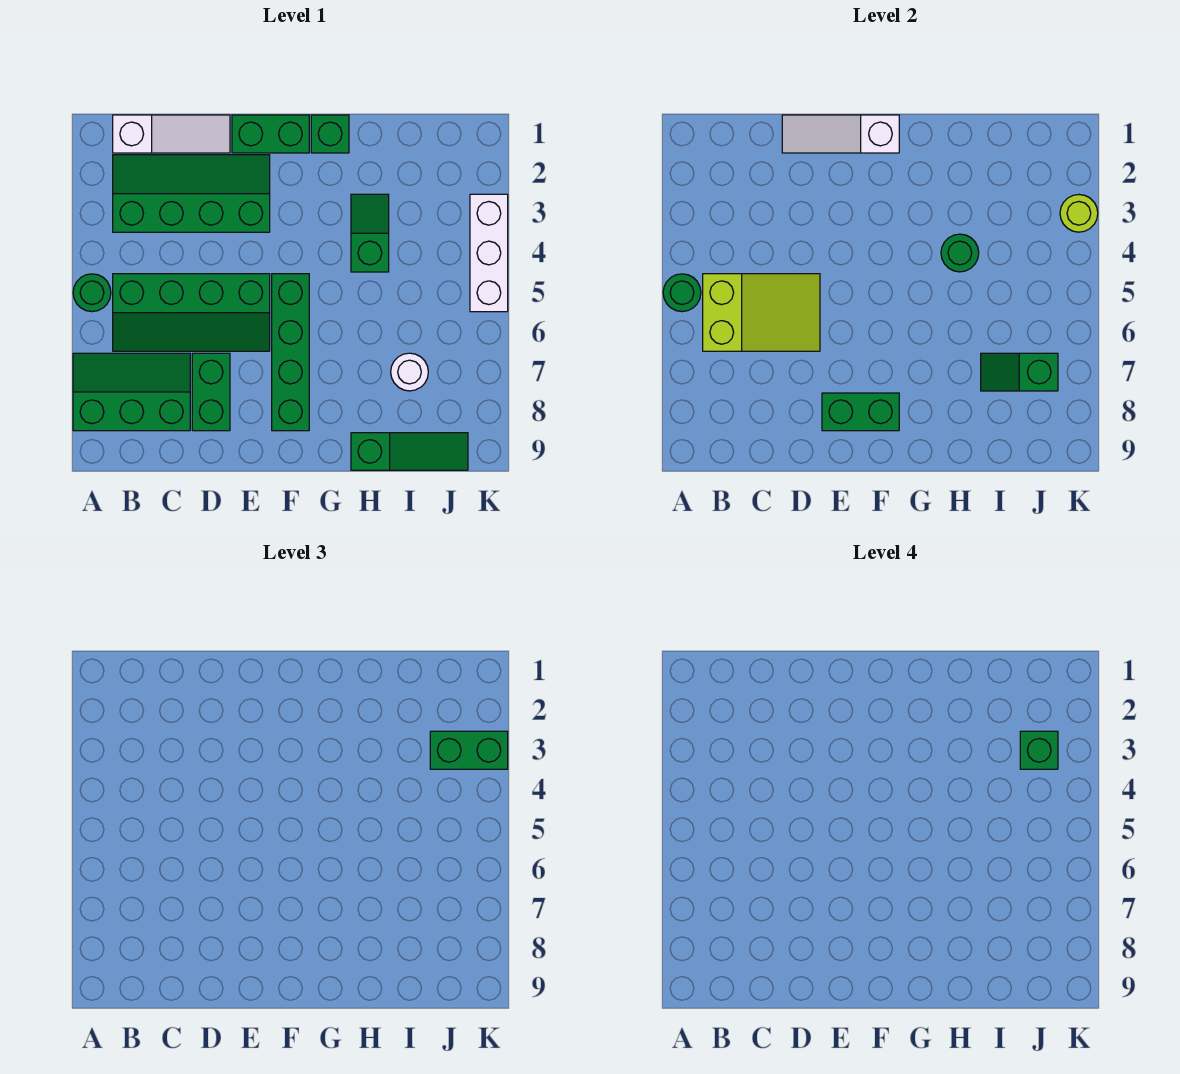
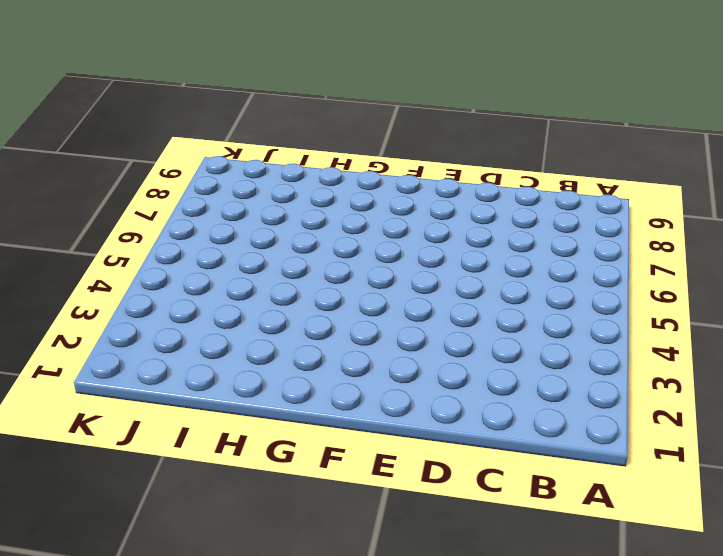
none -> green round brick A5 level 1
none -> green slope A7:C8 level 1 top 8
none -> white slope B1:D1 level 1 top B

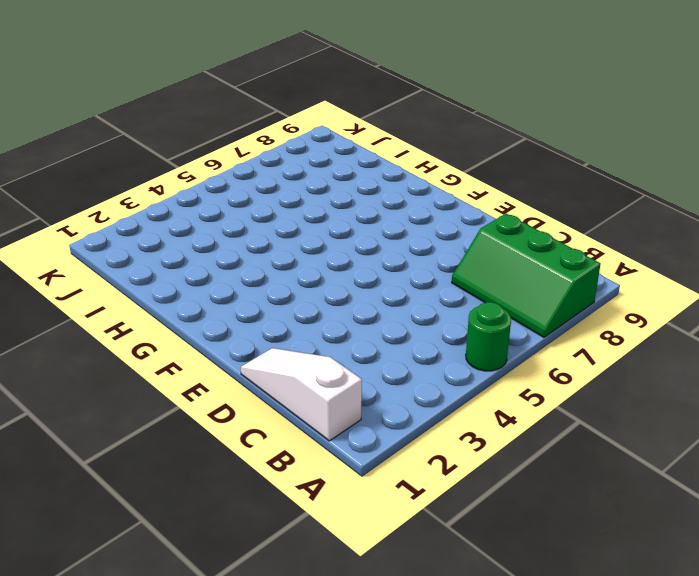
none -> green slope B2:E3 level 1 top 3
none -> green slope B5:E6 level 1 top 5
none -> green brick D7:D8 level 1

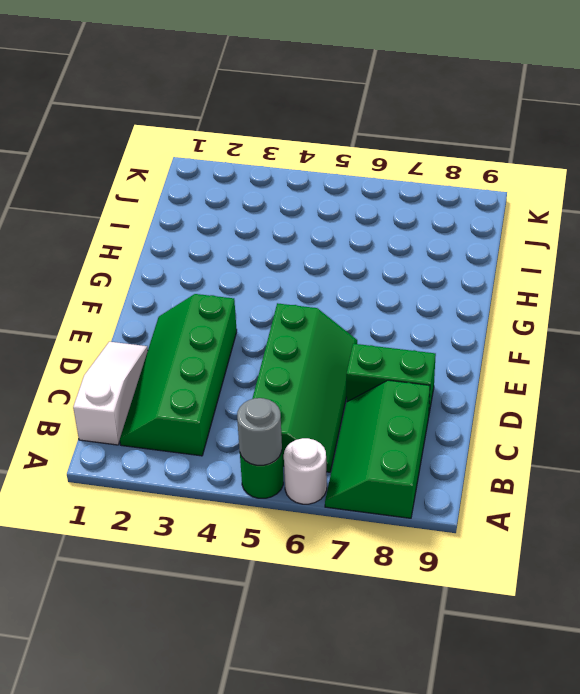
grey round brick A5 level 2 -> green round brick A5 level 2
white round brick A6 level 1 -> white round brick I7 level 1
none -> green brick E1:F1 level 1
none -> green brick F5:F8 level 1
none -> green brick G1 level 1

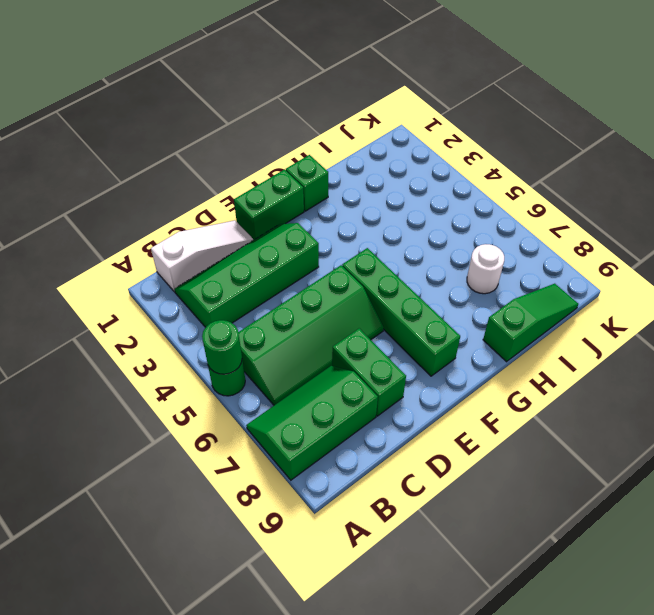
none -> green slope H3:H4 level 1 top 4
none -> white brick K3:K5 level 1
none -> lime slope B5:D6 level 2 top B

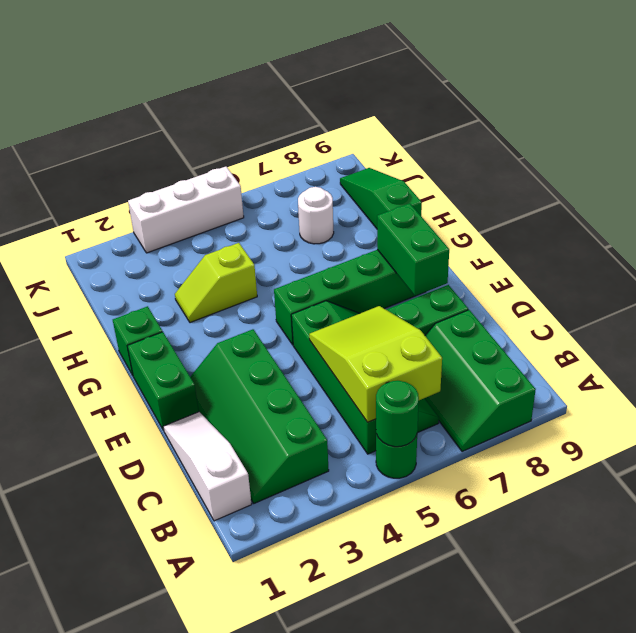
lime slope H3:H4 level 1 top 4 -> green slope H3:H4 level 1 top 4
none -> white slope D1:F1 level 2 top F
none -> green round brick H4 level 2
none -> green slope I7:J7 level 2 top J

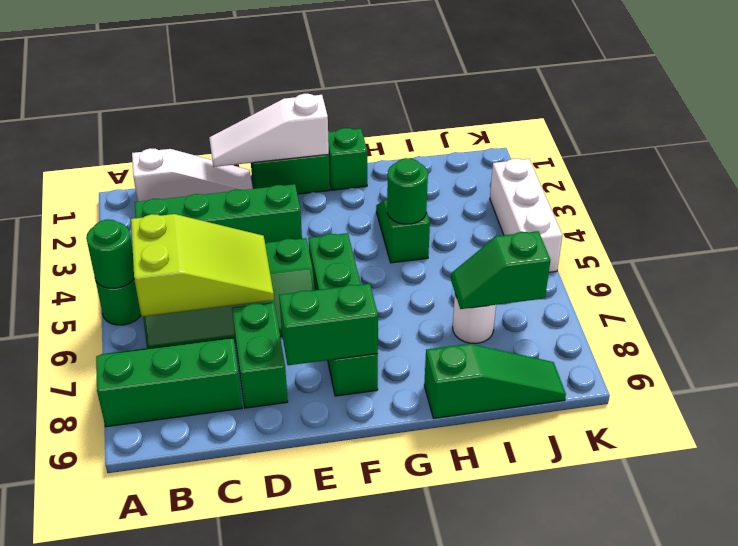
none -> lime round brick K3 level 2
none -> green brick J3:K3 level 3
none -> green brick J3 level 4

